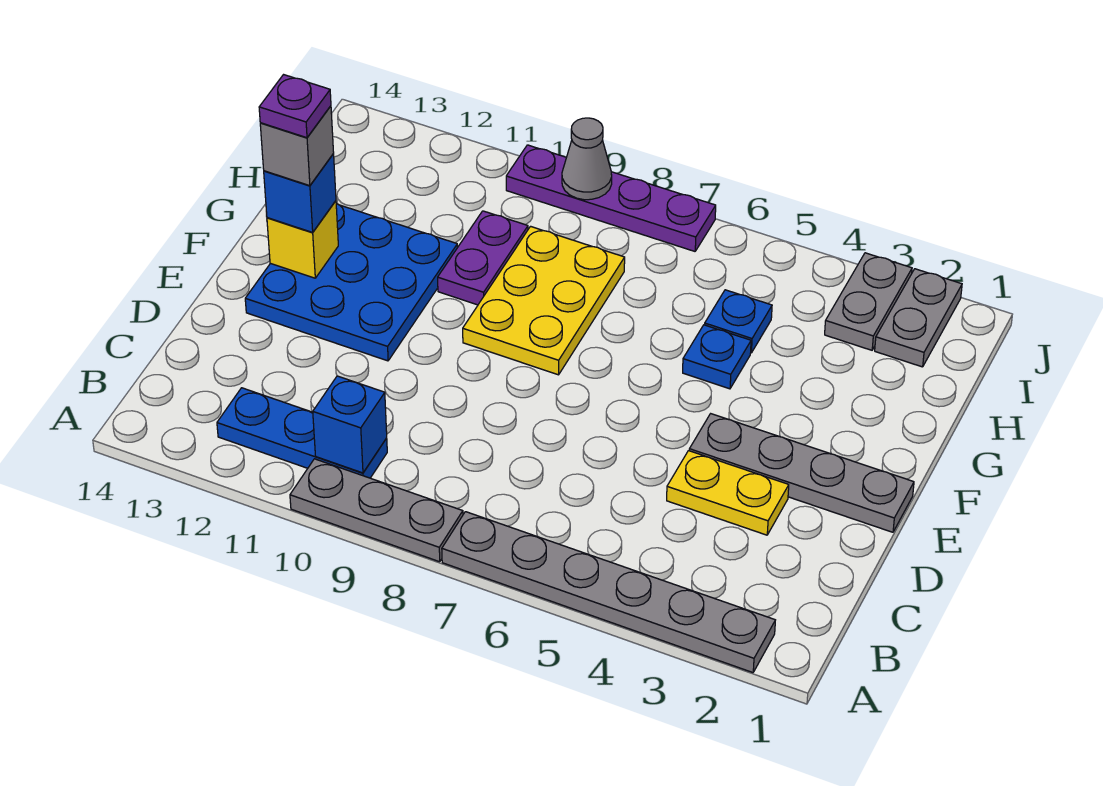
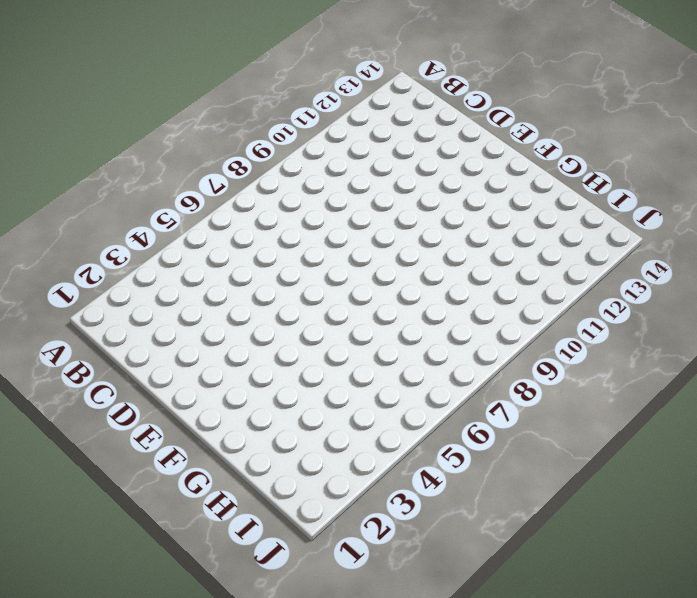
none -> grey plate A2:A7 level 1
none -> grey plate A8:A10 level 1
none -> blue plate B10:B12 level 1

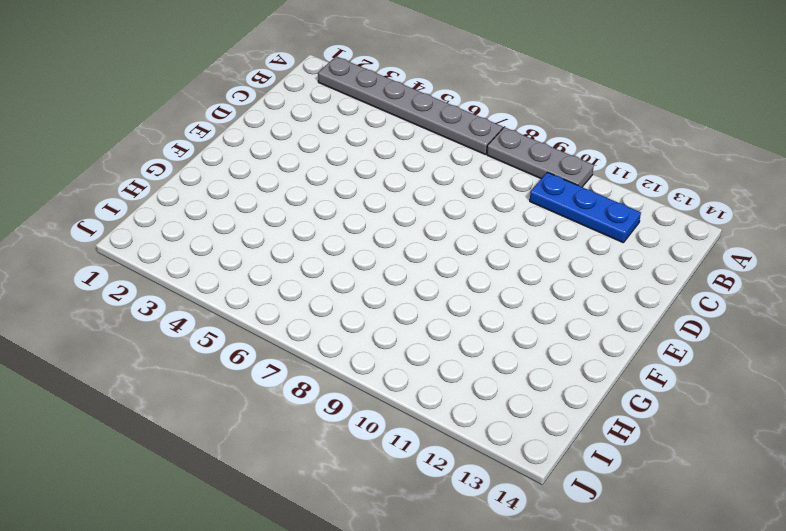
none -> yellow plate D3:D4 level 1
none -> grey plate E1:E4 level 1
none -> blue plate E11:G13 level 1

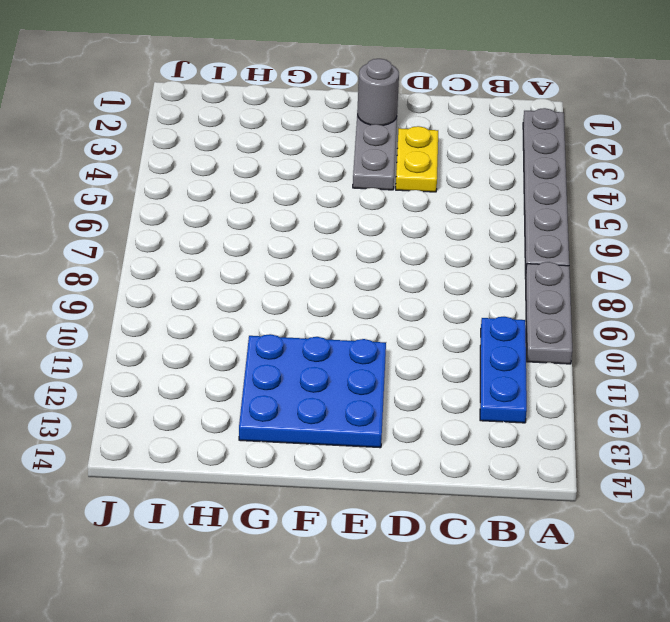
grey round brick E2 level 2 -> none
none -> yellow plate F8:H9 level 1
none -> blue plate G5 level 1
none -> purple plate G10:H10 level 1

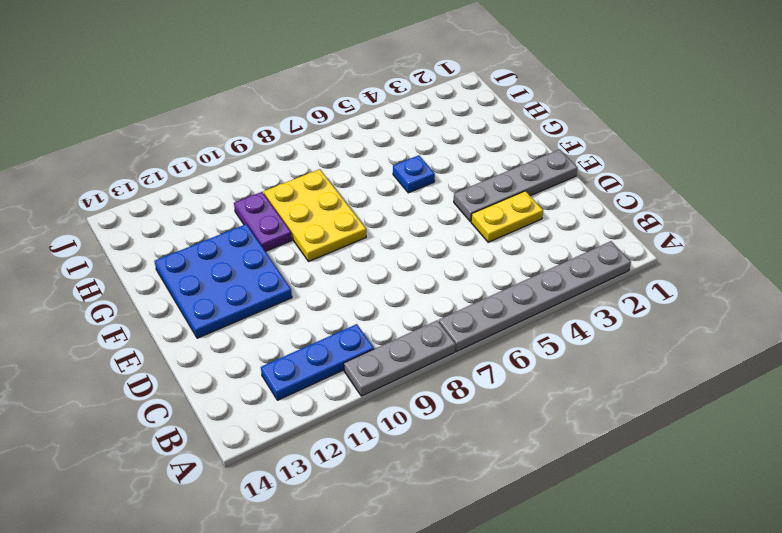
none -> blue plate H5 level 1
none -> grey plate I2:J2 level 1
none -> grey plate I3:J3 level 1

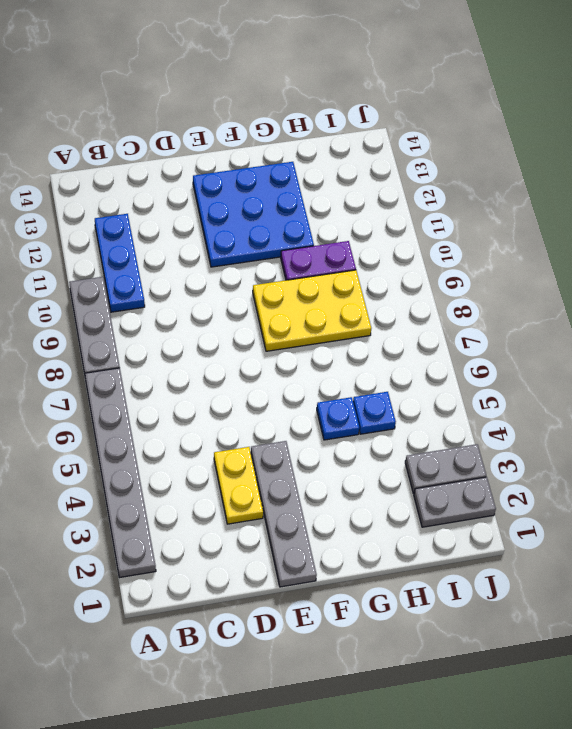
none -> purple plate J7:J10 level 1
none -> blue brick B10 level 2
none -> yellow brick F13 level 2

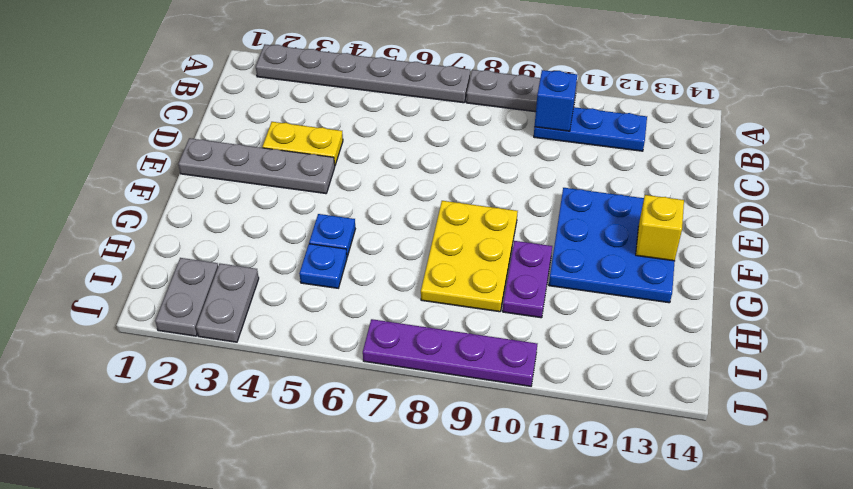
none -> grey cone J9 level 2
none -> blue brick F13 level 3
none -> grey brick F13 level 4

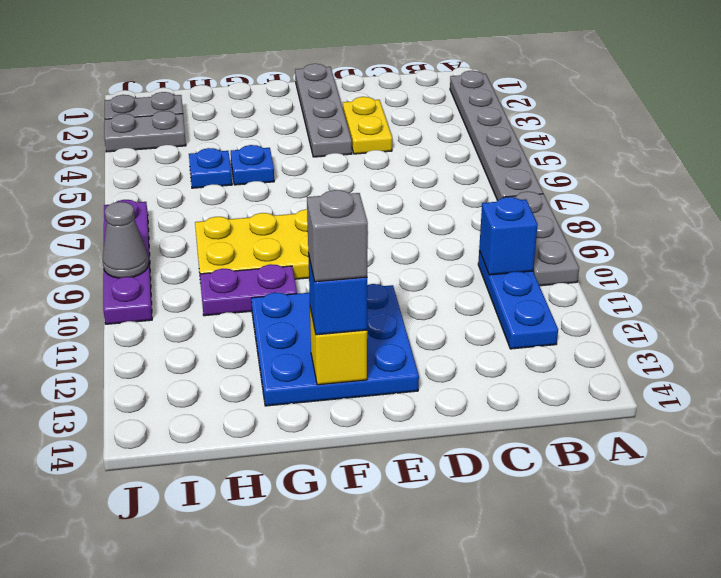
none -> purple plate F13 level 5

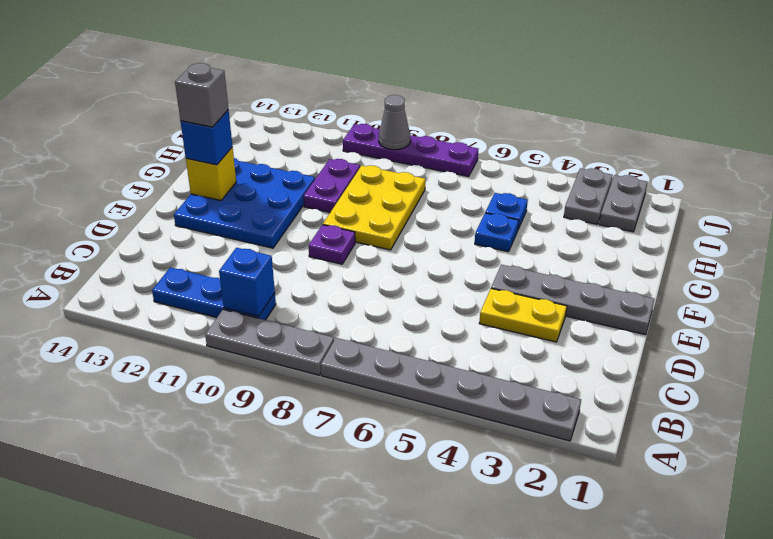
purple plate E9 level 1 -> purple plate F13 level 5

